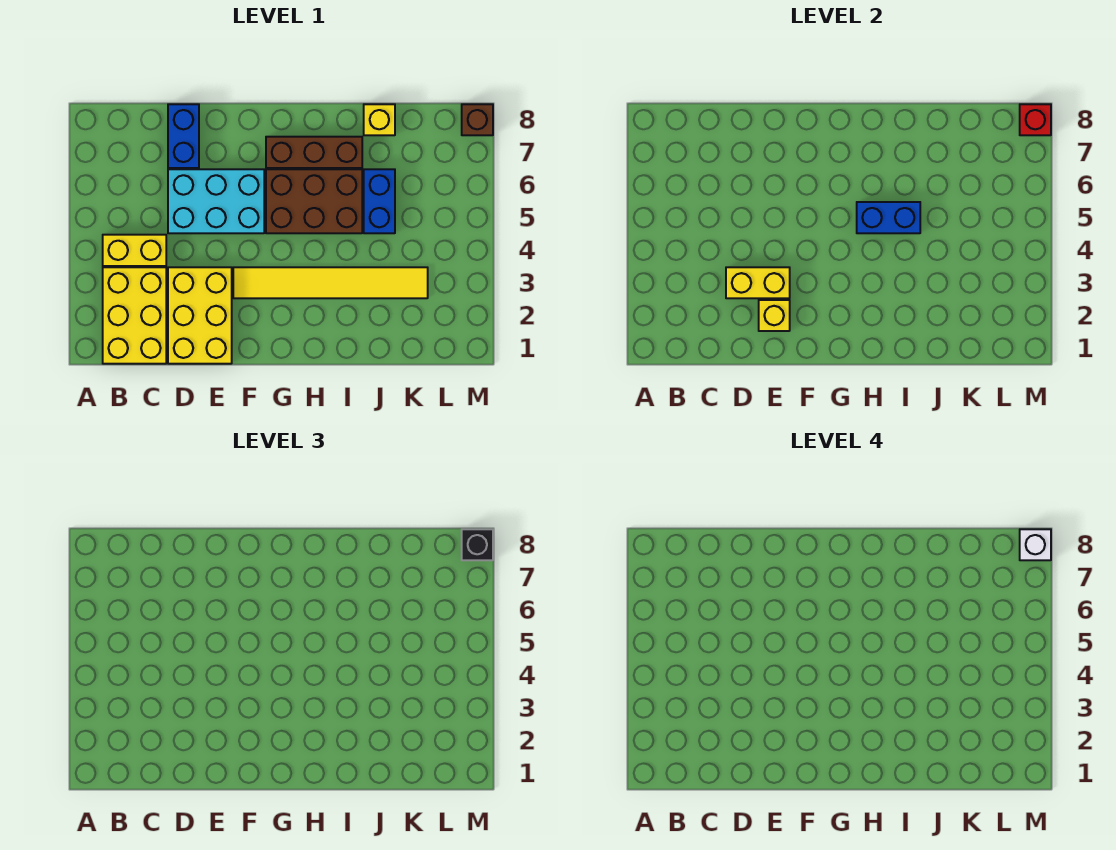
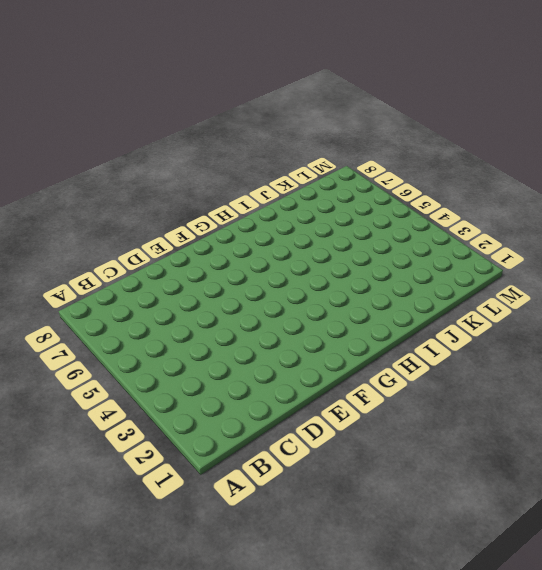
none -> yellow brick B1:C3 level 1
none -> yellow brick B4:C4 level 1
none -> yellow brick D1:E3 level 1

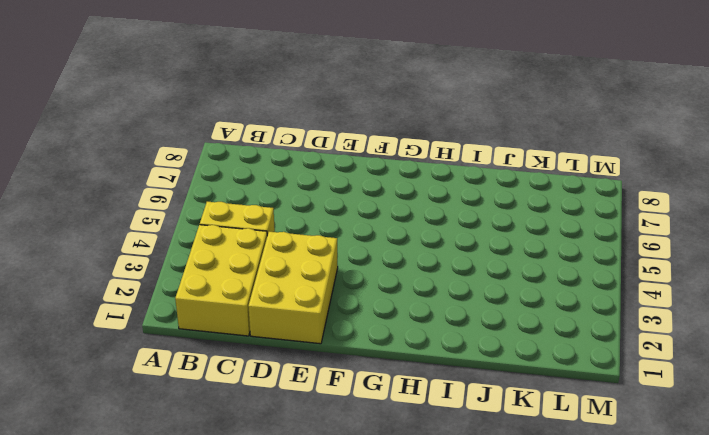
none -> cyan brick D5:F6 level 1
none -> blue brick D7:D8 level 1
none -> yellow tile F3:K3 level 1

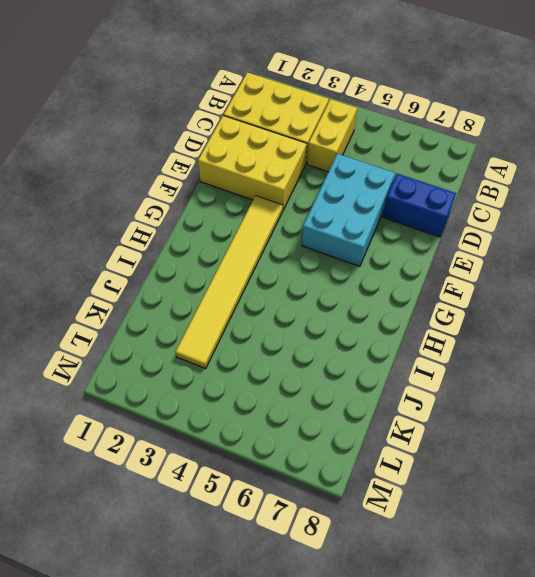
none -> brown brick G5:I6 level 1
none -> brown brick G7:I7 level 1
none -> blue brick J5:J6 level 1

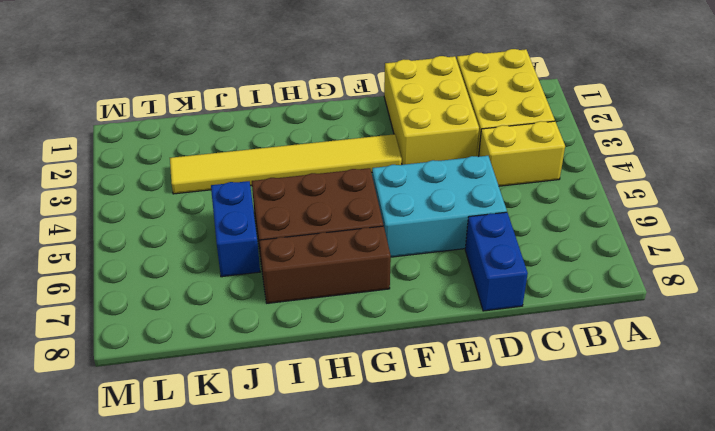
none -> yellow brick J8 level 1
none -> brown brick M8 level 1
none -> yellow brick D3:E3 level 2

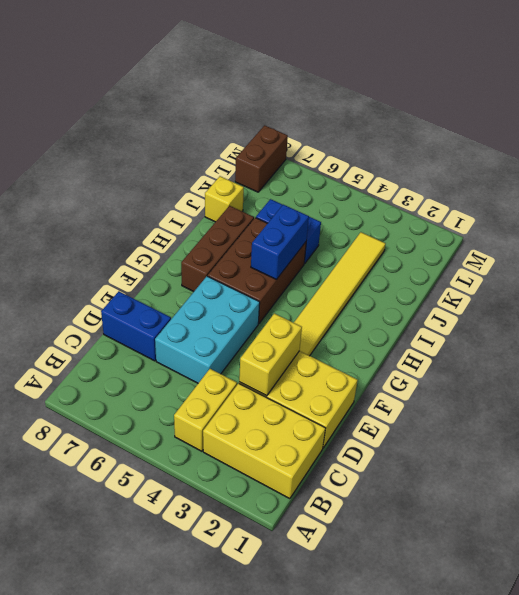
brown brick L8:M8 level 1 -> brown brick M8 level 1
none -> yellow brick E2 level 2
none -> red brick M8 level 2
none -> black brick M8 level 3

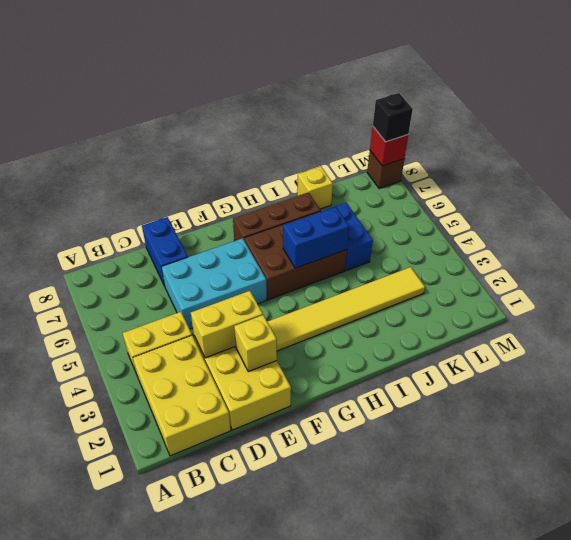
none -> white brick M8 level 4

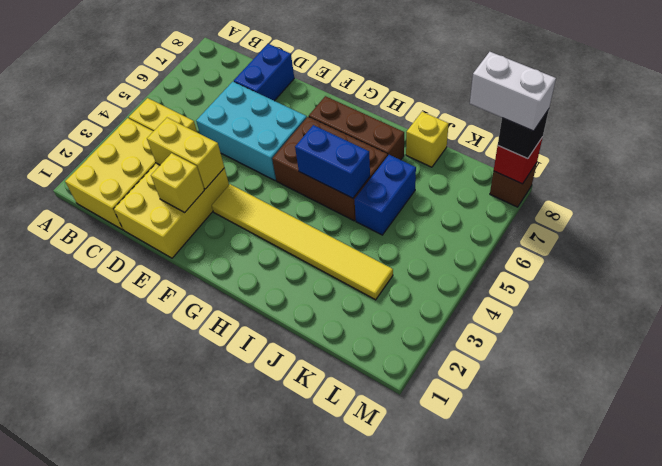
white brick L8:M8 level 4 -> white brick M8 level 4

